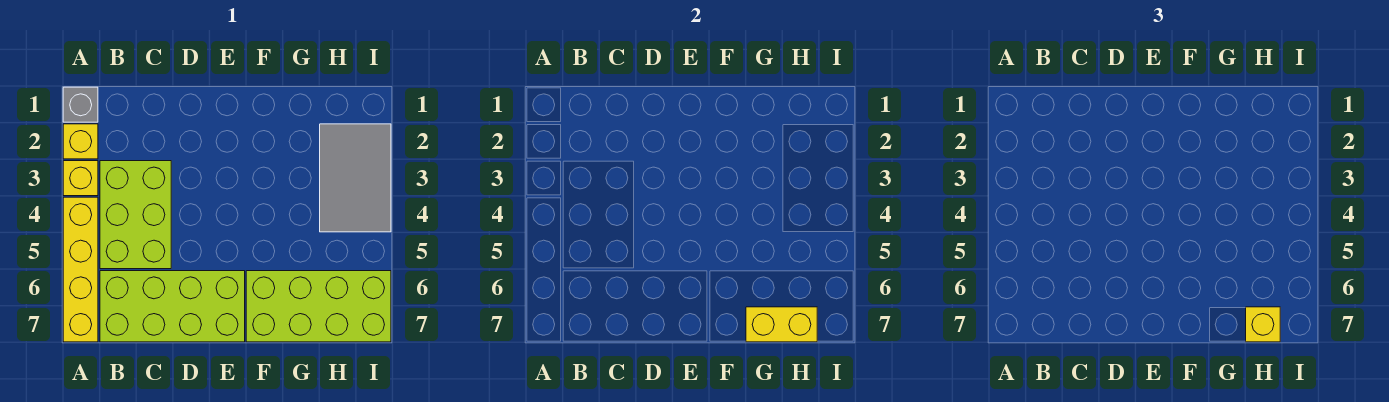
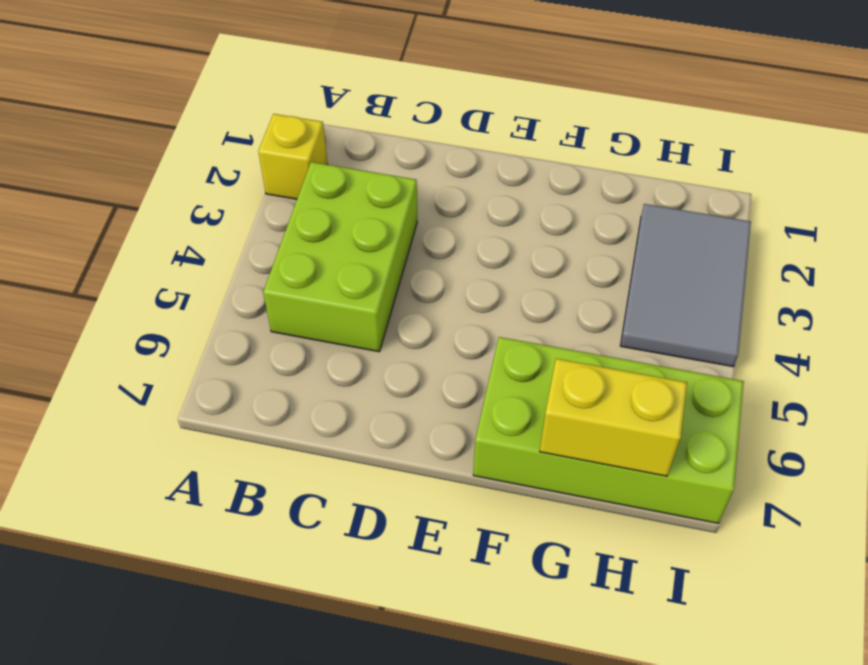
none -> grey brick A1 level 1
none -> yellow brick A3 level 1

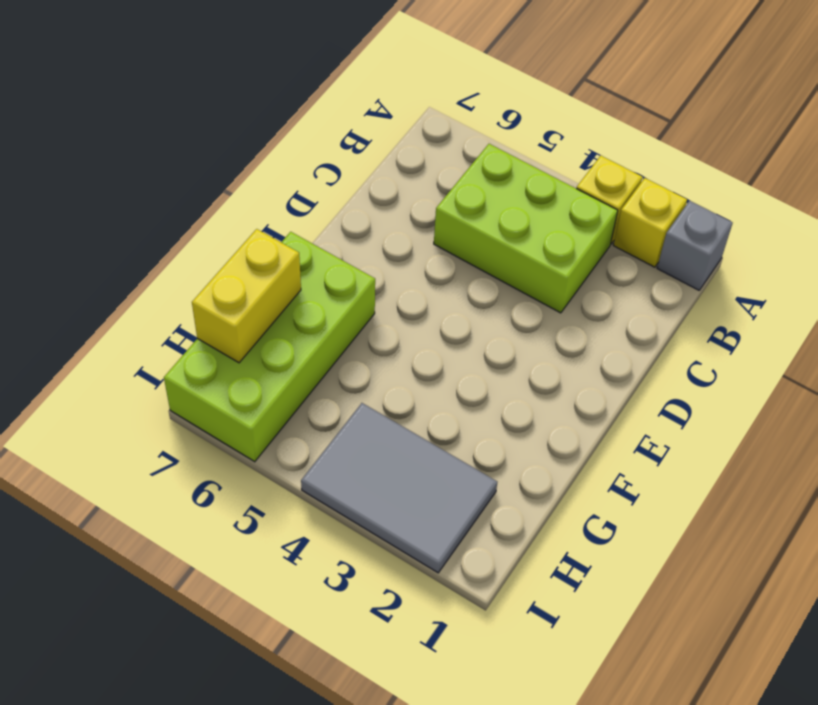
none -> yellow brick A4:A7 level 1
none -> lime brick B6:E7 level 1

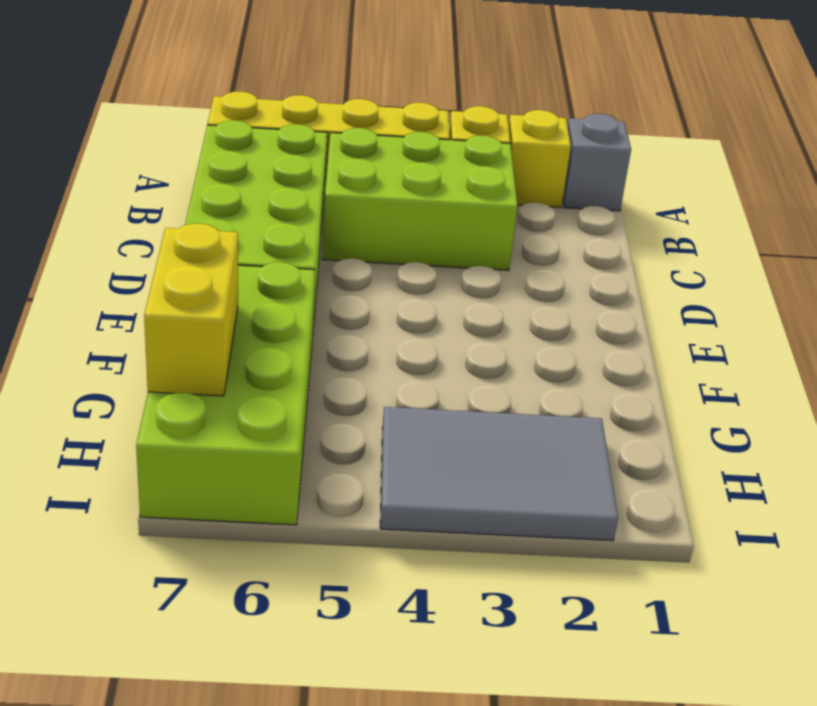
none -> yellow brick H7 level 3

